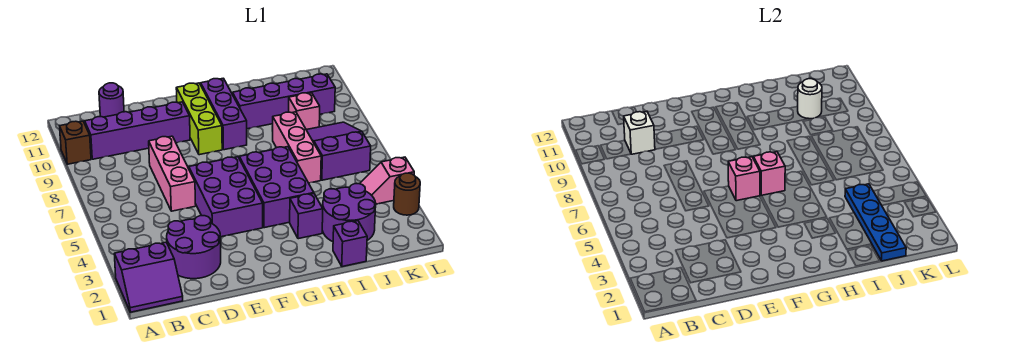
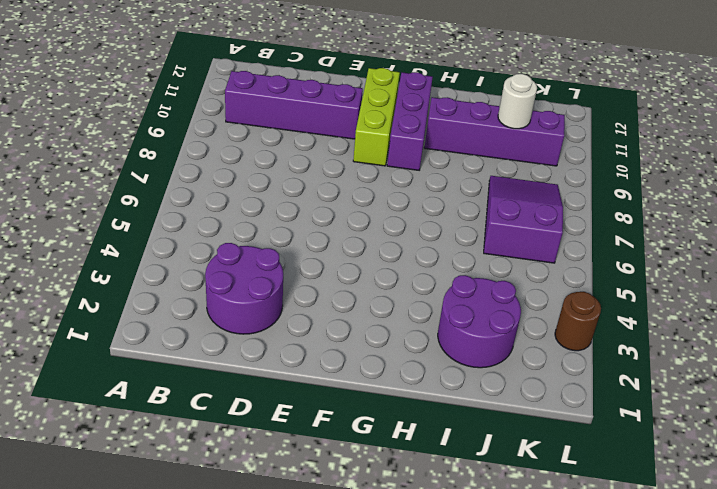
none -> purple slope A1:B2 level 1 top 2
none -> brown brick A10 level 1
none -> purple round brick C12 level 1

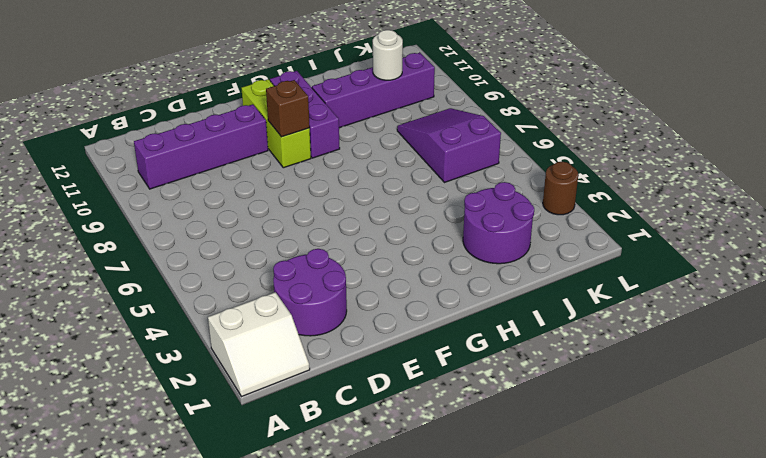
white slope A1:B2 level 1 top 2 -> purple slope A1:B2 level 1 top 2
brown brick F9 level 2 -> brown brick A10 level 1
none -> purple round brick C12 level 1
none -> pink brick D6:D8 level 1
none -> purple brick E4:F6 level 1

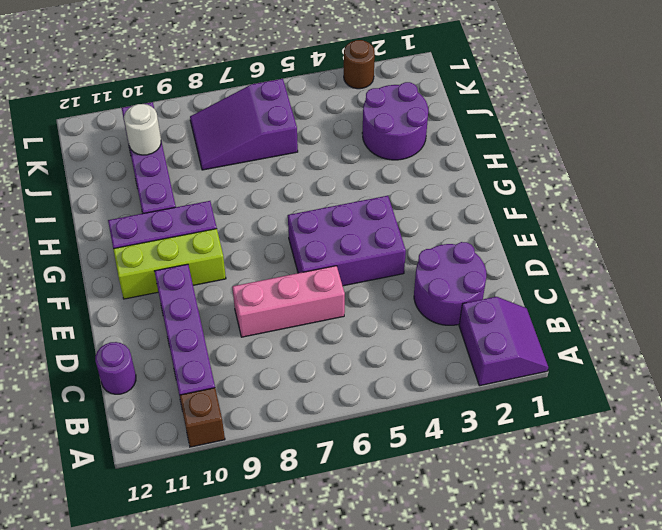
none -> purple brick G4:H6 level 1
none -> purple brick H3 level 1
none -> purple brick I1 level 1

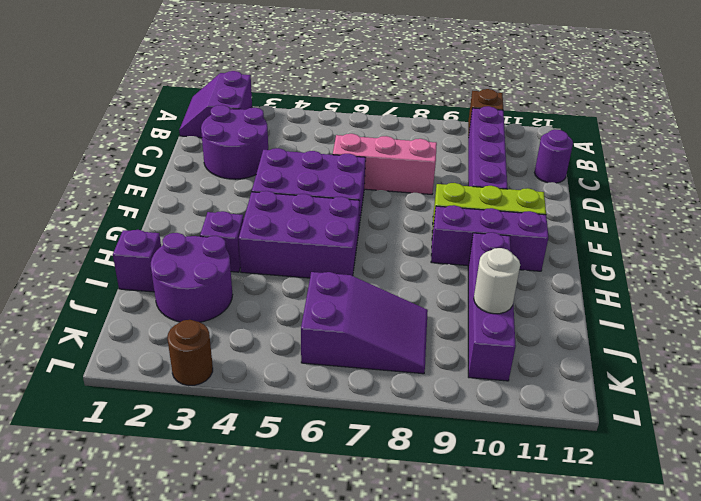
none -> pink brick I6:I8 level 1
none -> pink brick J9 level 1
none -> pink slope K4:L4 level 1 top L

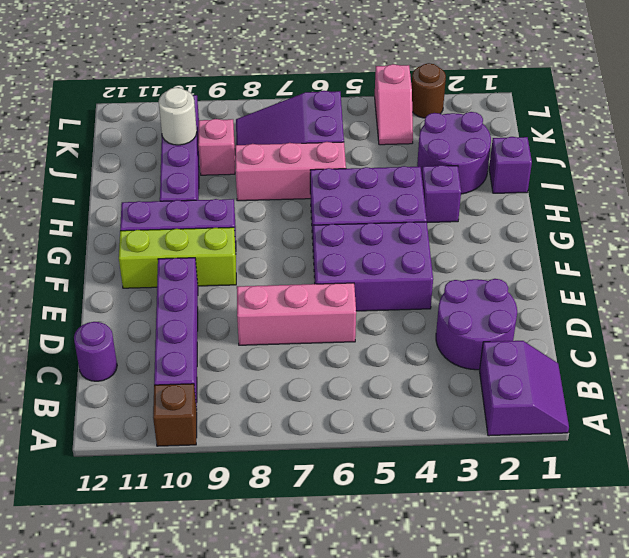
none -> white brick C10 level 2
none -> pink brick F6 level 2
none -> pink brick G6 level 2

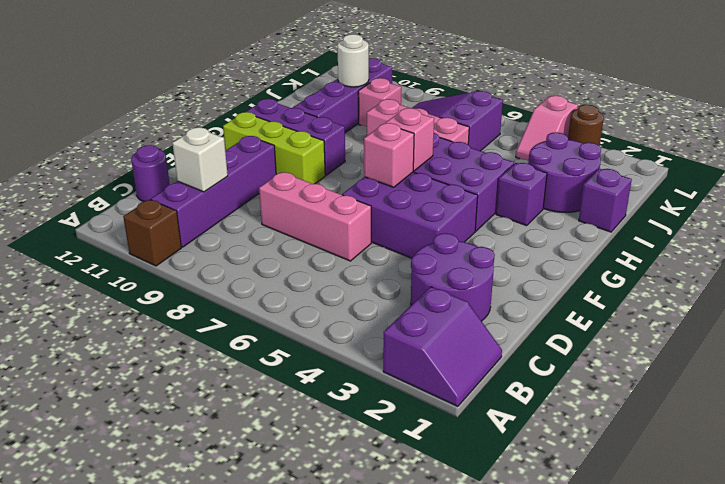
none -> blue plate J1:J4 level 2

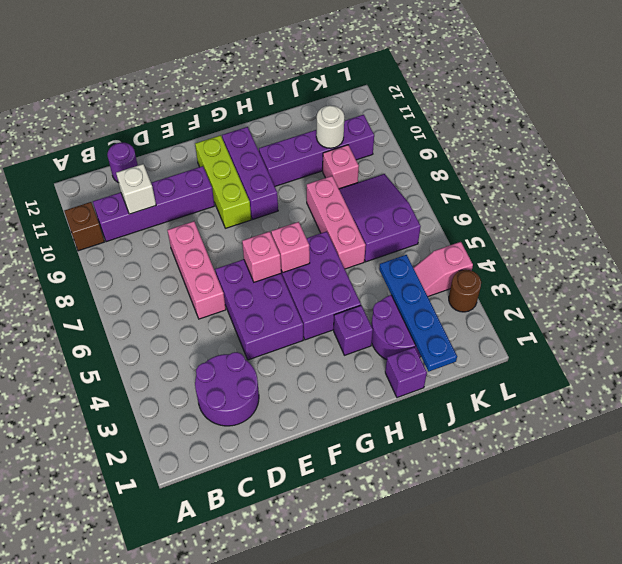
none -> purple slope A1:B2 level 1 top 2

